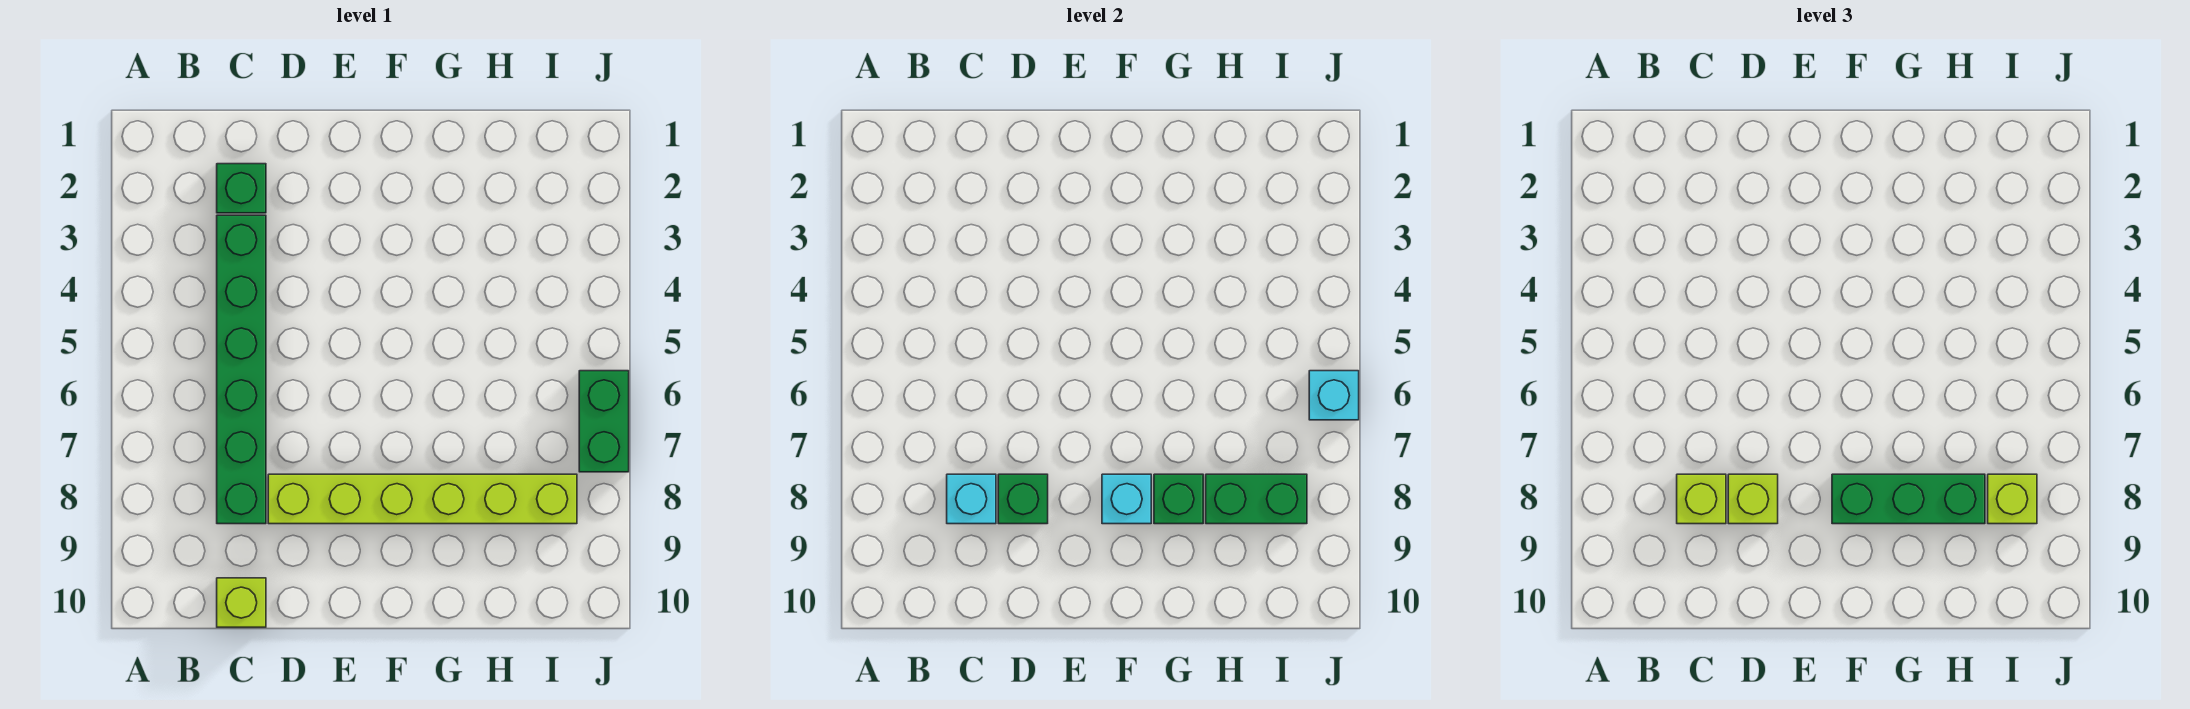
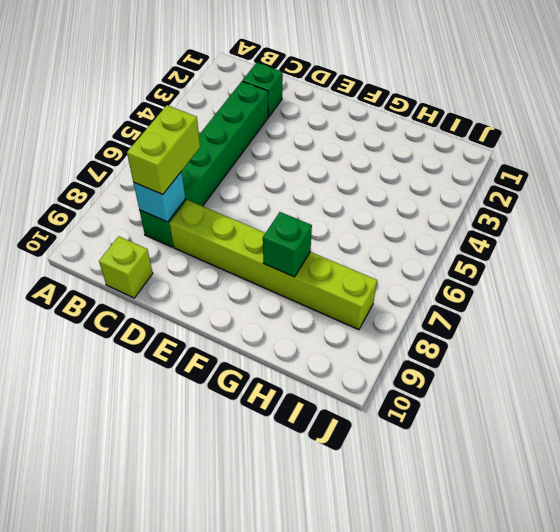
lime brick C7:C8 level 3 -> lime brick C8 level 3
none -> green brick J6:J7 level 1
none -> green brick D8 level 2
none -> cyan brick F8 level 2

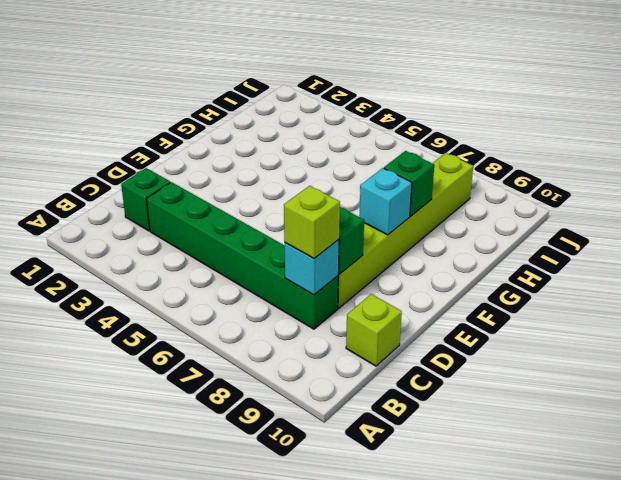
none -> green brick J6:J7 level 1
none -> green brick H8:I8 level 2
none -> cyan brick J6 level 2

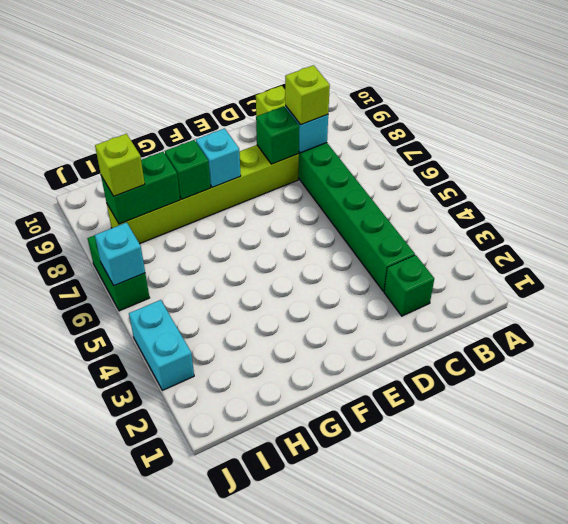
cyan brick J3:J4 level 1 -> none
none -> lime brick D8 level 3
none -> green brick F8:H8 level 3

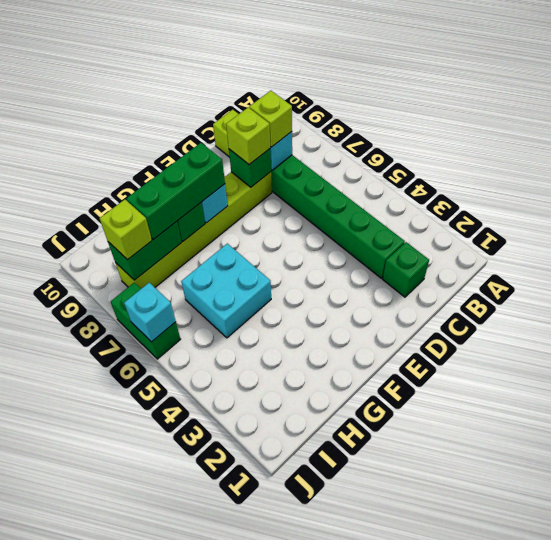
cyan brick G5:H6 level 1 -> none

